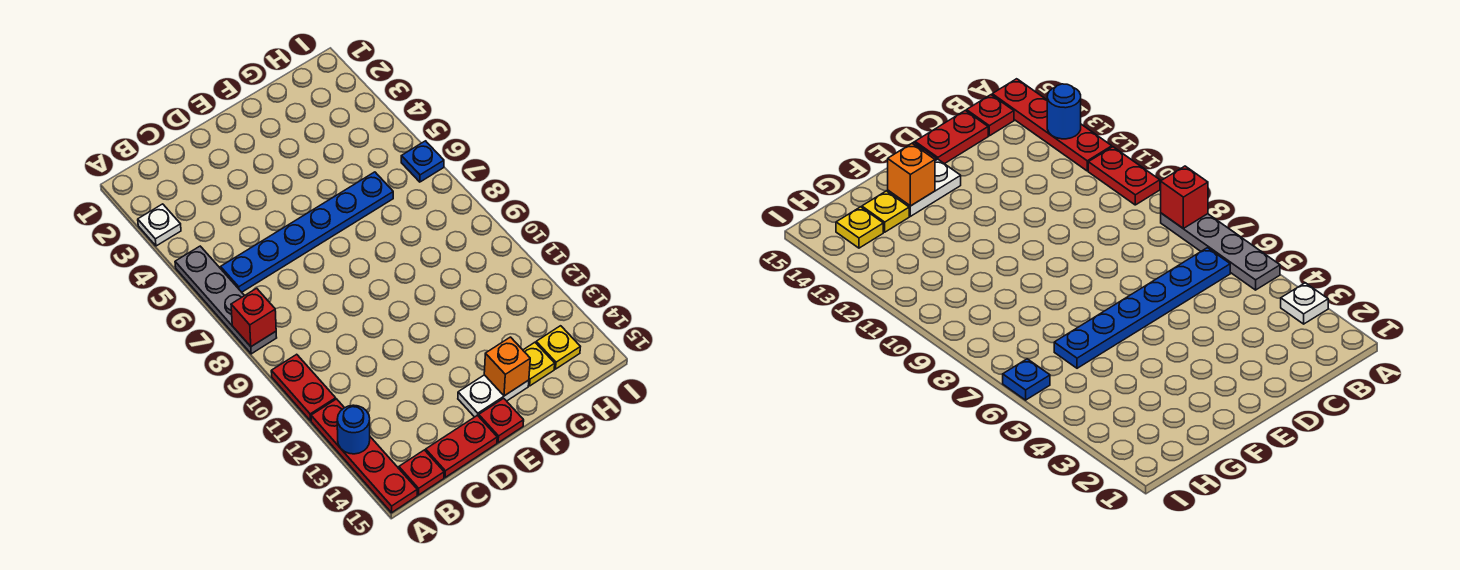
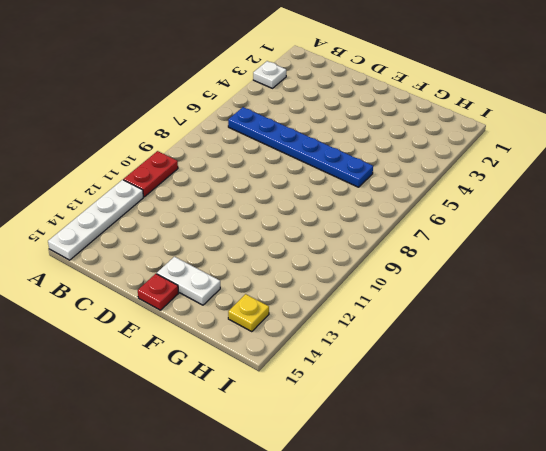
white plate A12:A15 level 1 -> red plate A12:A15 level 1
none -> grey plate A5:A8 level 1
none -> red plate B15 level 1
none -> red plate C15:D15 level 1

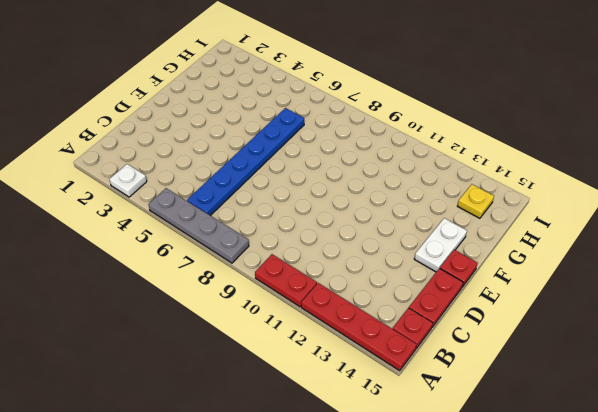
none -> yellow plate G14 level 1
none -> blue plate I6 level 1
none -> red brick A8 level 2

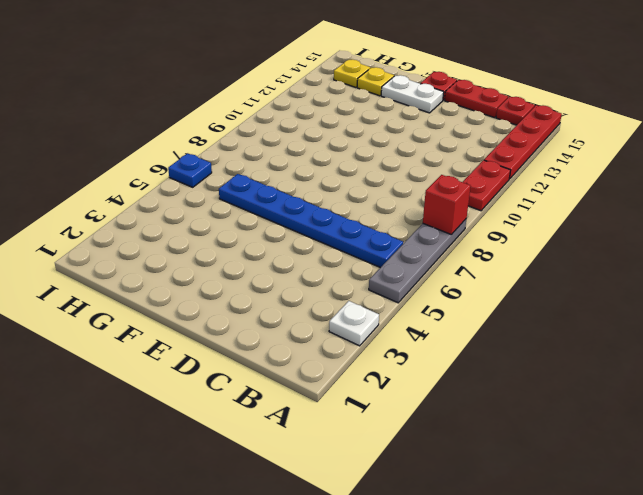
none -> blue round brick A13 level 2
none -> orange brick F14 level 2

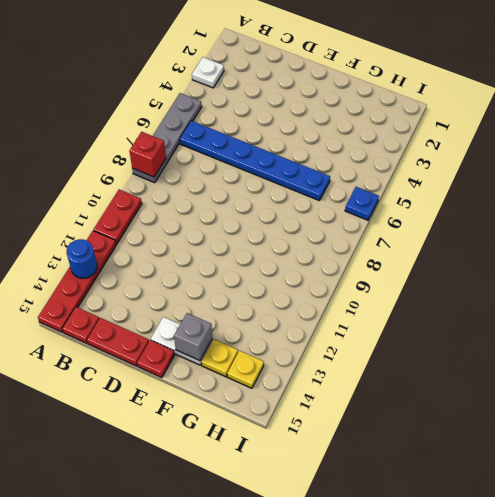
grey brick F14 level 2 -> orange brick F14 level 2

